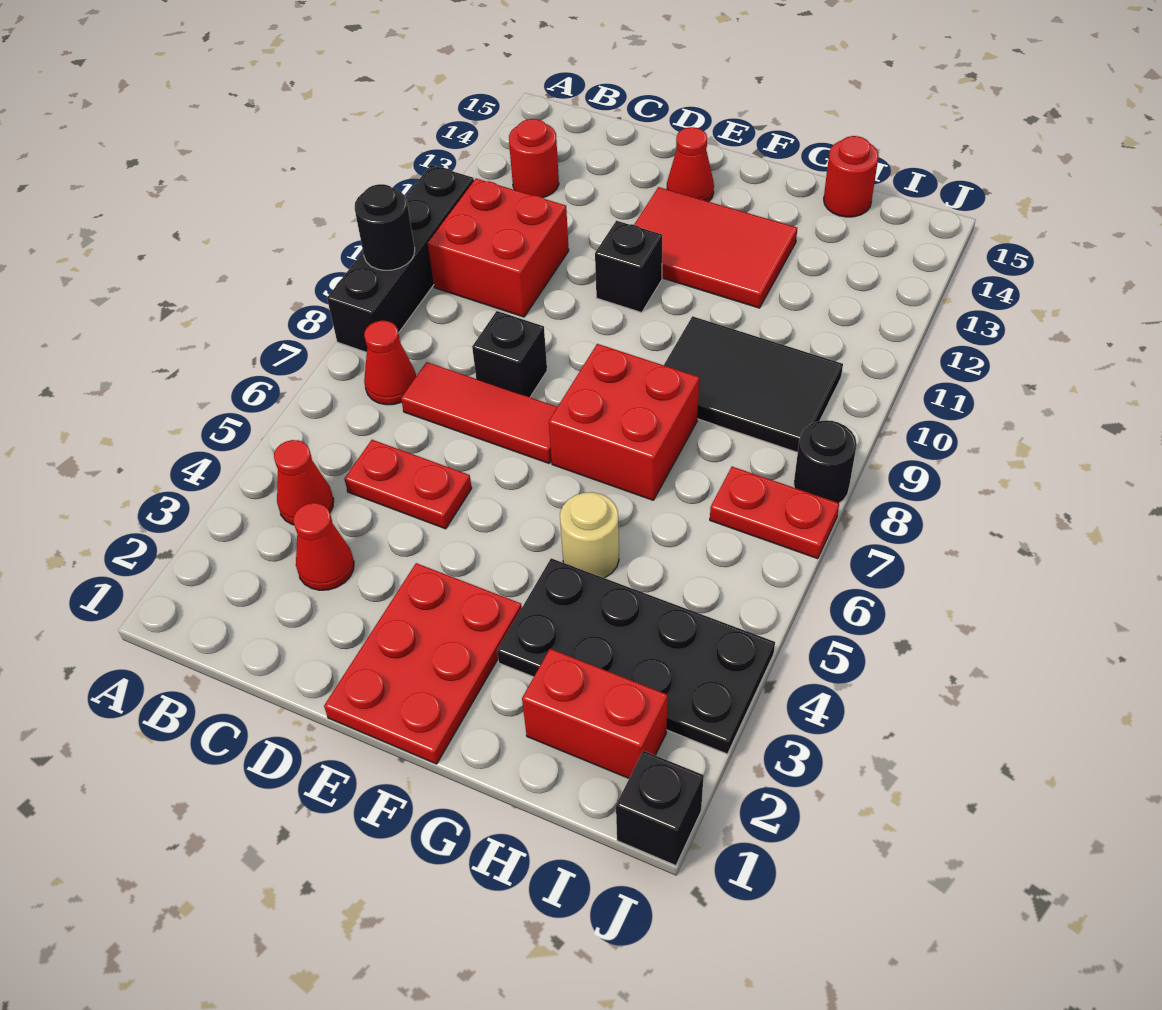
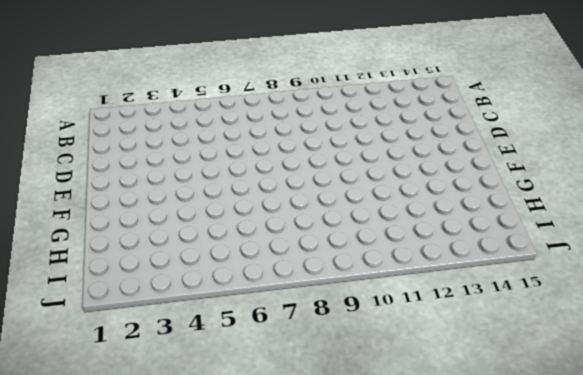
none -> black brick A8:A11 level 1
none -> red cone B4 level 1
none -> red cone B7 level 1

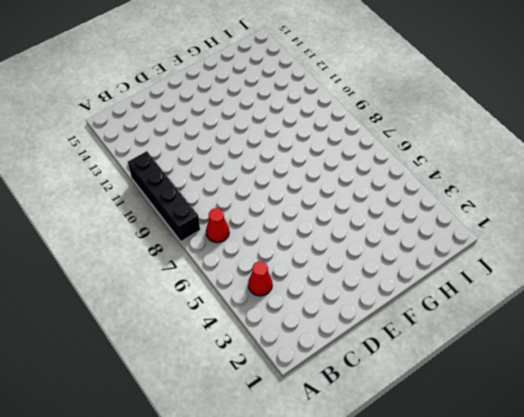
none -> red brick B10:C11 level 1
none -> red round brick B13 level 1
none -> red cone C3 level 1

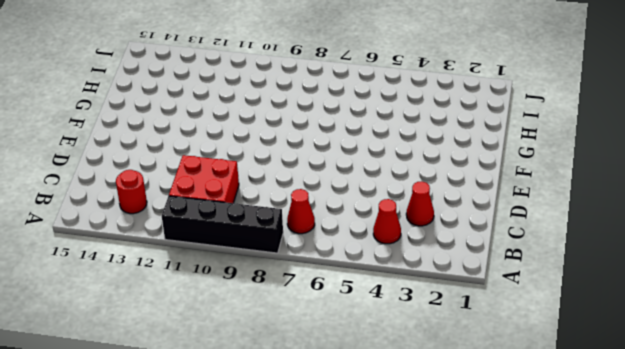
none -> red plate C5:D5 level 1
none -> red tile C7:E7 level 1
none -> black brick D8 level 1

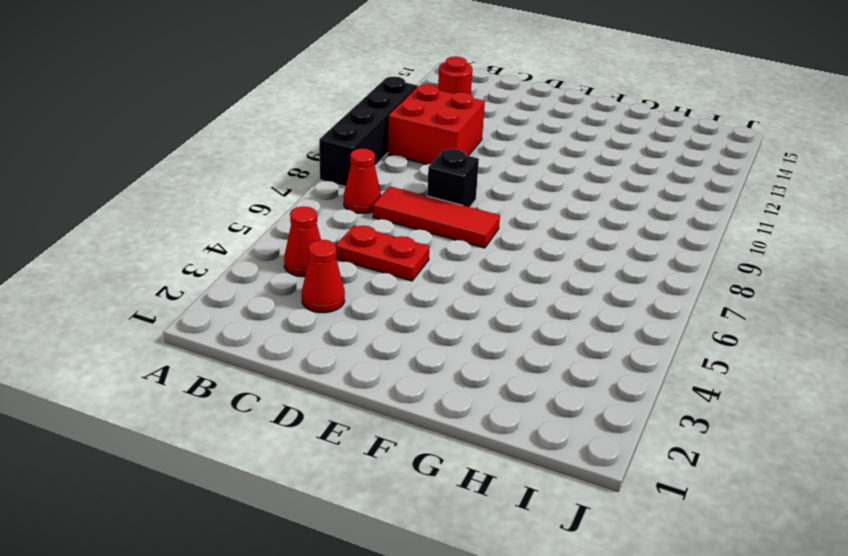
none -> red plate E1:F3 level 1
none -> black brick E11 level 1
none -> red tile E12:G13 level 1

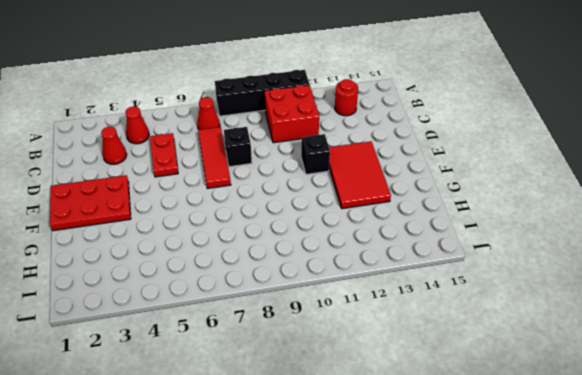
none -> red cone E14 level 1
none -> red brick F7:G8 level 1
none -> black plate G3:J4 level 1

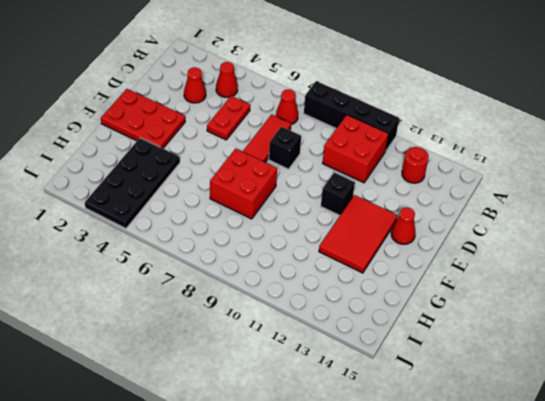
none -> tan round brick G5 level 1
none -> black tile G9:I10 level 1
none -> red brick H2:I2 level 1

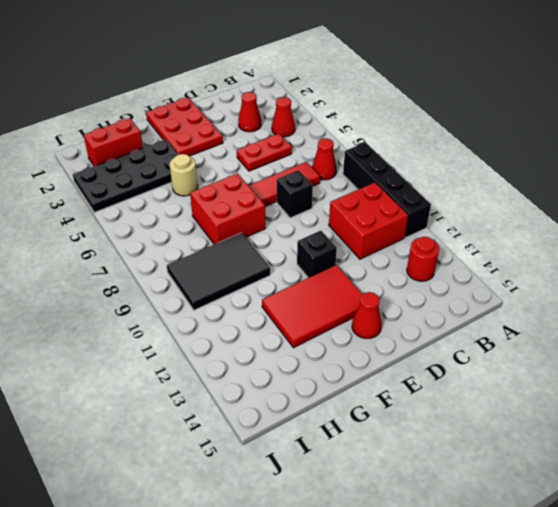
none -> red round brick H15 level 1
none -> red plate I7:J7 level 1
none -> black brick J1 level 1

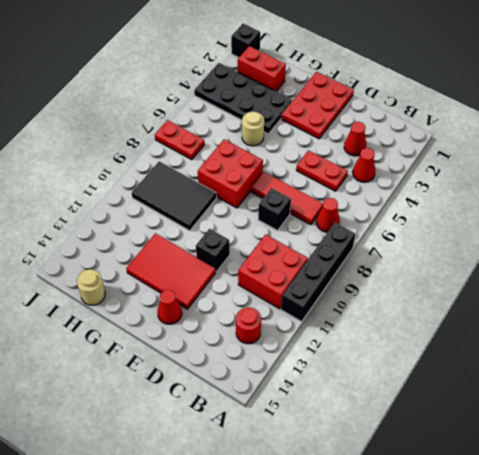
tan round brick H15 level 1 -> red round brick H15 level 1
none -> black round brick J8 level 1
none -> black round brick A9 level 2

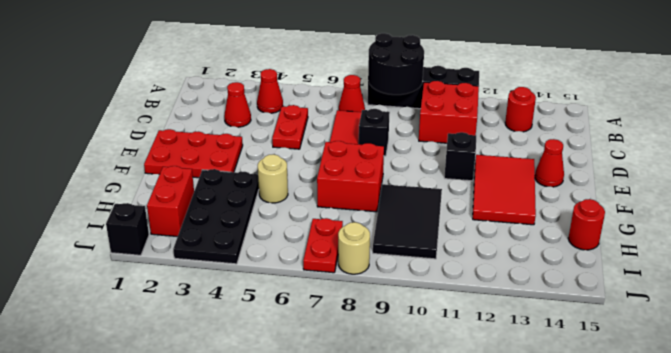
black round brick A8:B9 level 2 -> black round brick A9 level 2
tan round brick J8 level 1 -> black round brick J8 level 1

